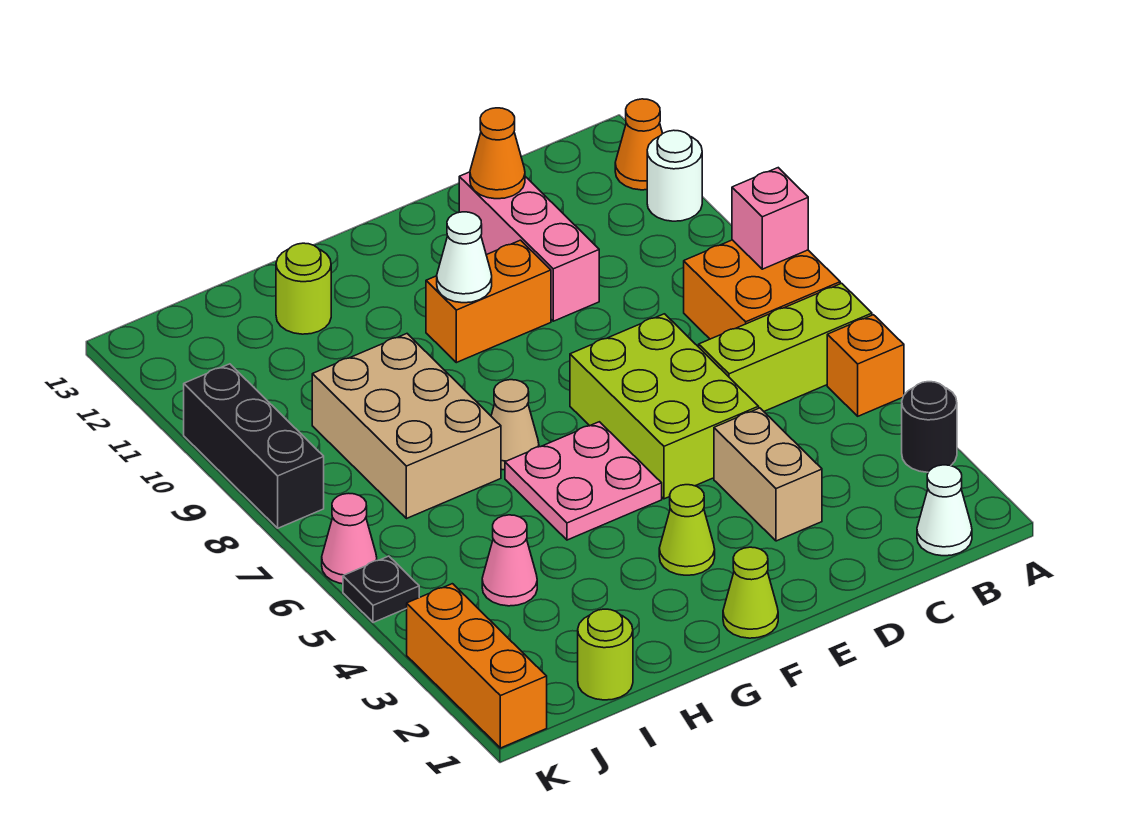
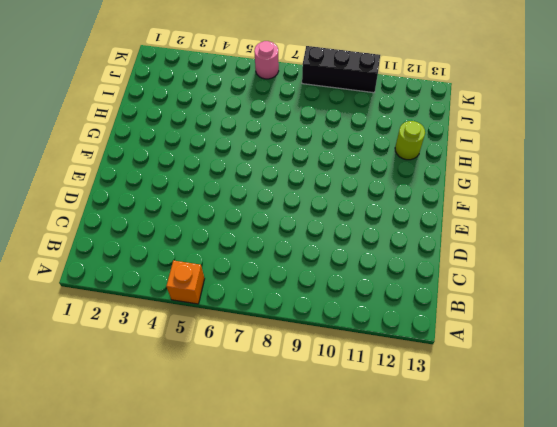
pink round brick K6 level 1 -> pink cone K6 level 1
none -> black round brick A3 level 1
none -> lime brick A6:C6 level 1
none -> orange brick A7:B8 level 1

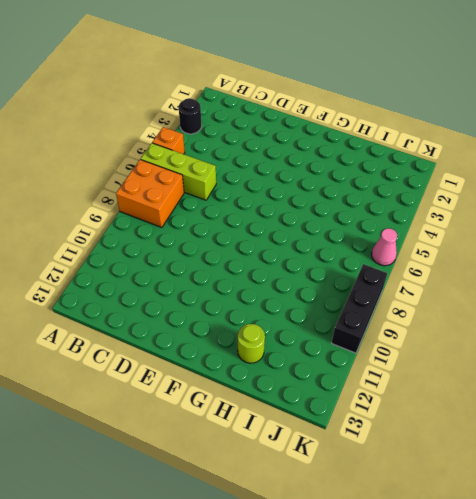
none -> white round brick A11 level 1
none -> orange cone A12 level 1
none -> white cone B1 level 1

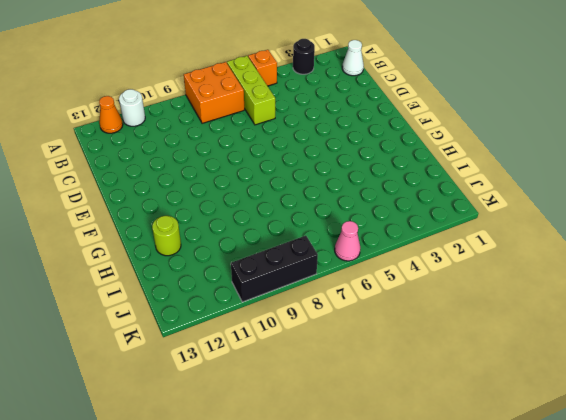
none -> tan brick D3:D4 level 1
none -> lime brick D5:E7 level 1
none -> pink brick D10:D12 level 1

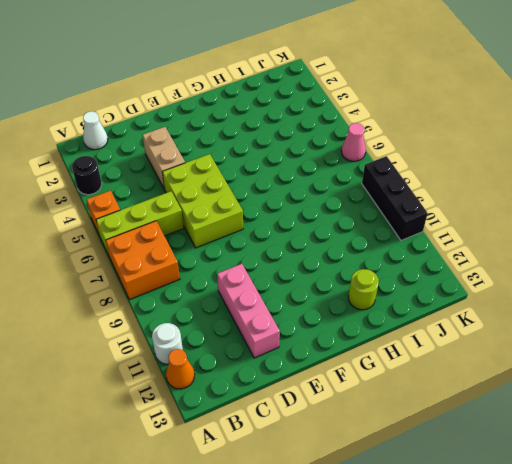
none -> orange brick E10:F10 level 1
none -> lime cone F1 level 1
none -> lime cone F3 level 1

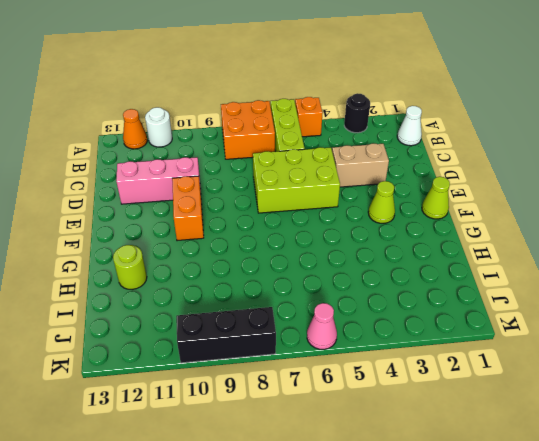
none -> pink plate F5:G6 level 1
none -> tan cone G7 level 1
none -> tan brick H7:I9 level 1

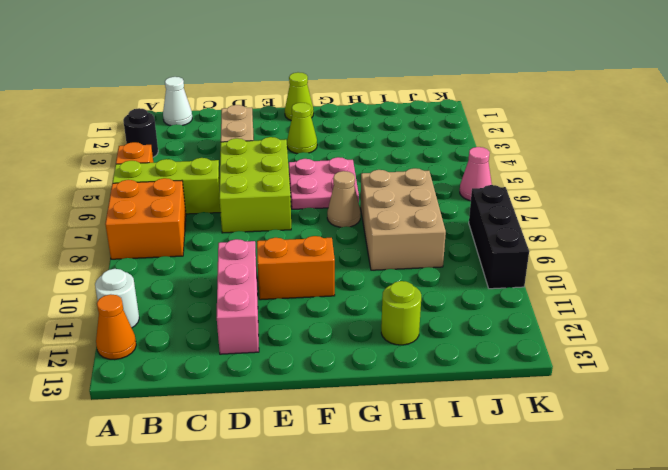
none -> lime round brick I1 level 1
none -> pink cone I4 level 1
none -> orange brick K1:K3 level 1

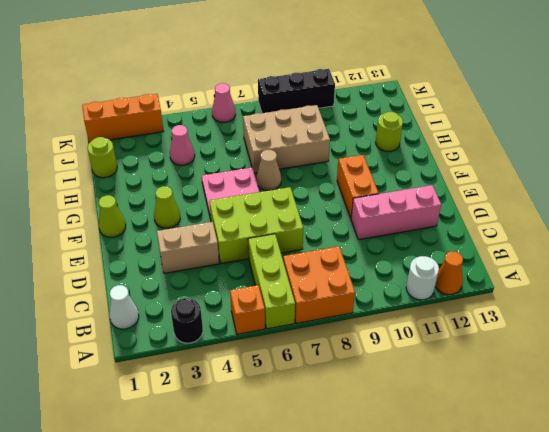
none -> black plate K5 level 1
none -> pink brick A8 level 2
none -> orange cone D12 level 2

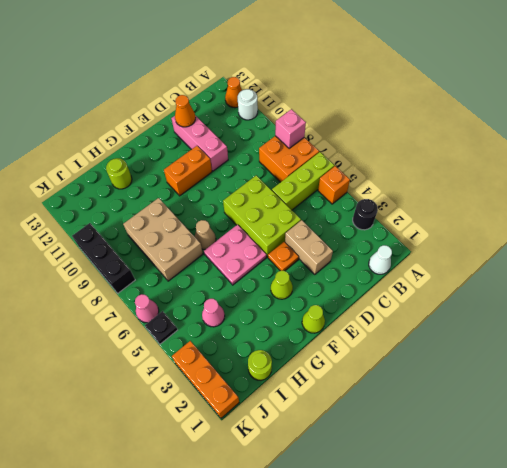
orange plate E4 level 1 -> none
none -> white cone F10 level 2

